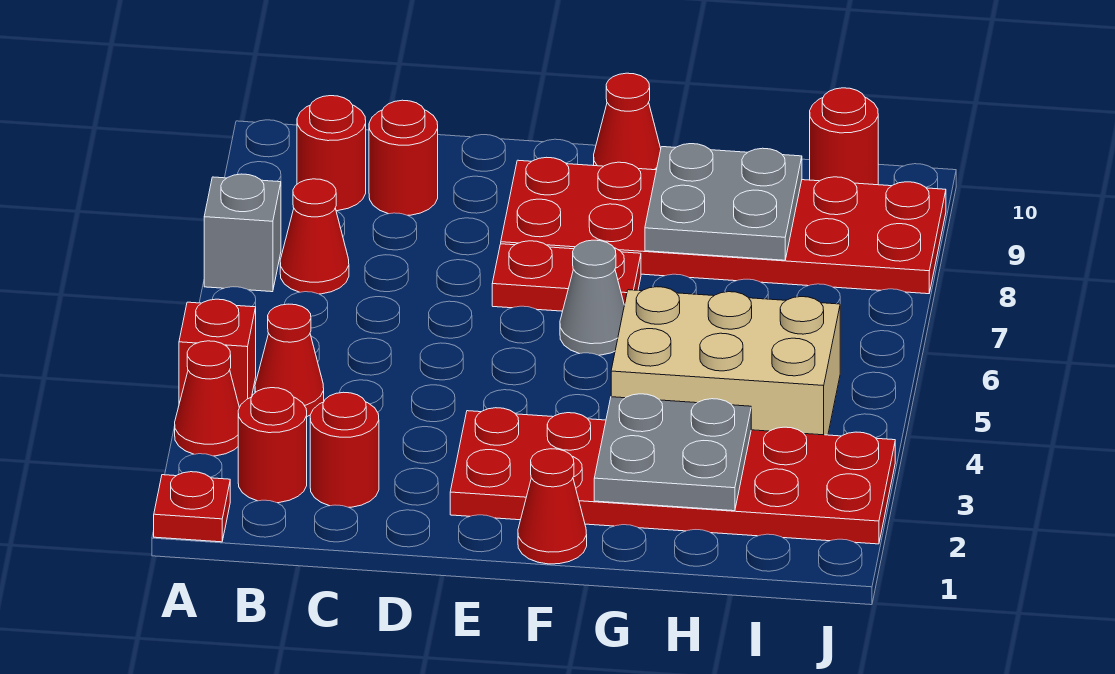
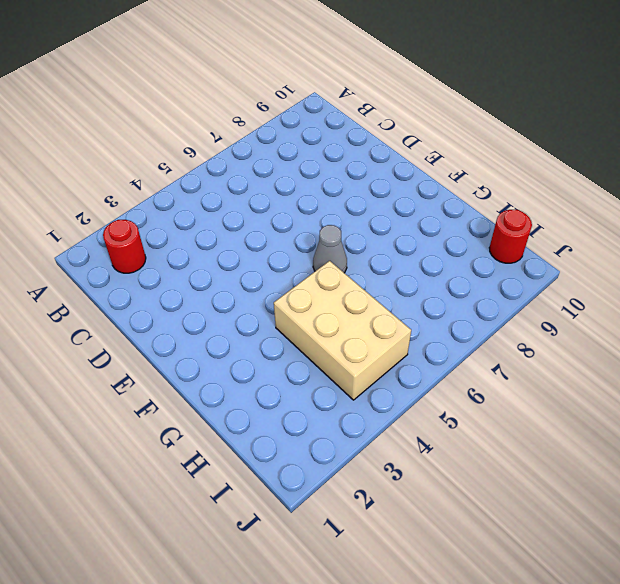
none -> red plate A1 level 1
none -> red cone A3 level 1
none -> red brick A4 level 1

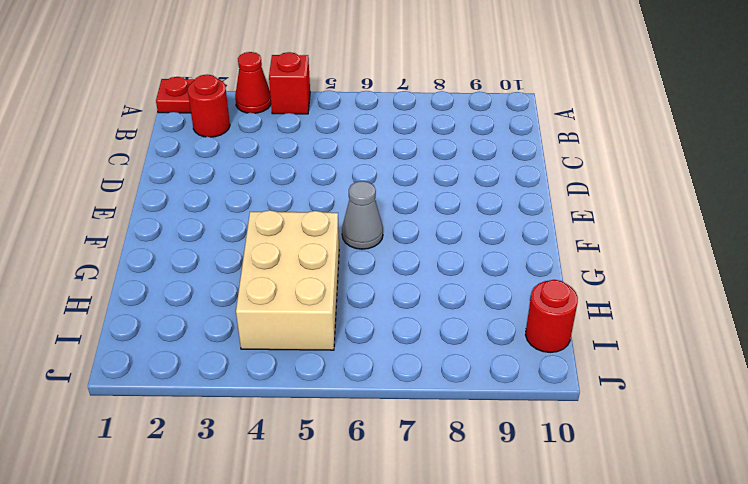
none -> grey brick A7 level 1
none -> red cone B4 level 1
none -> red cone B7 level 1

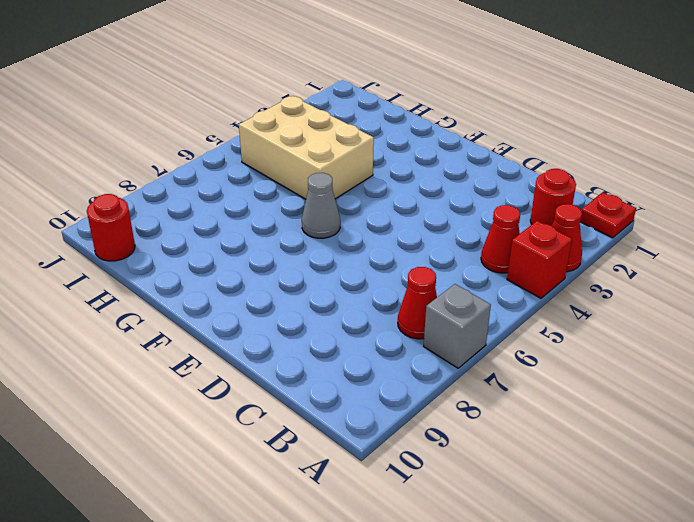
none -> red round brick B9 level 1
none -> red round brick C2 level 1
none -> red round brick C9 level 1

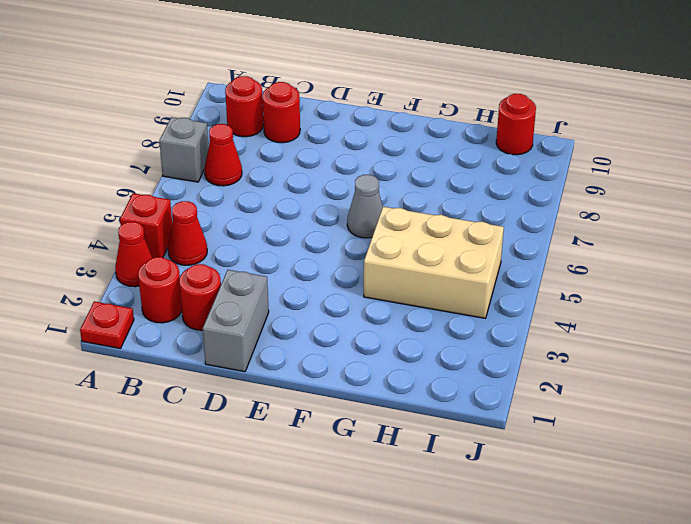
grey brick D1:D2 level 1 -> none
none -> red plate E2:J3 level 1
none -> red plate E7:F7 level 1
none -> red plate E8:J9 level 1

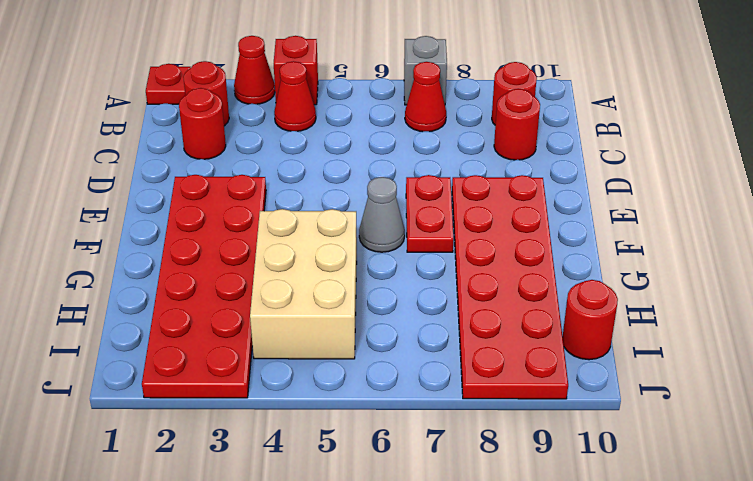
none -> red cone F1 level 1
none -> red cone F10 level 1
none -> grey plate G2:H3 level 2

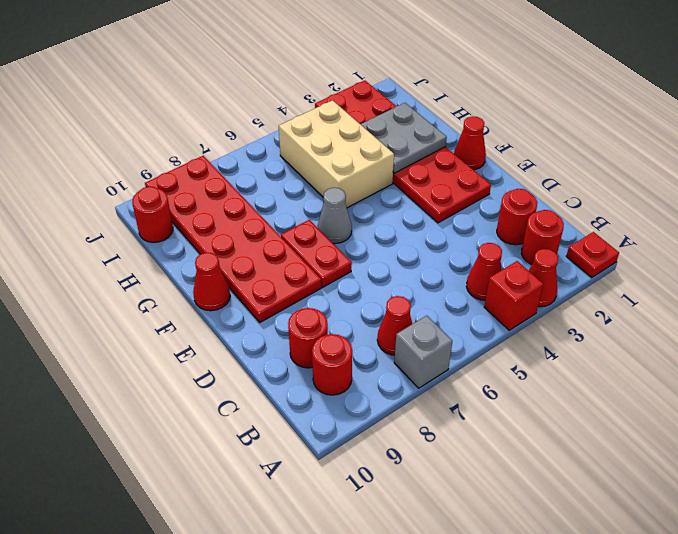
none -> grey plate G8:H9 level 2

